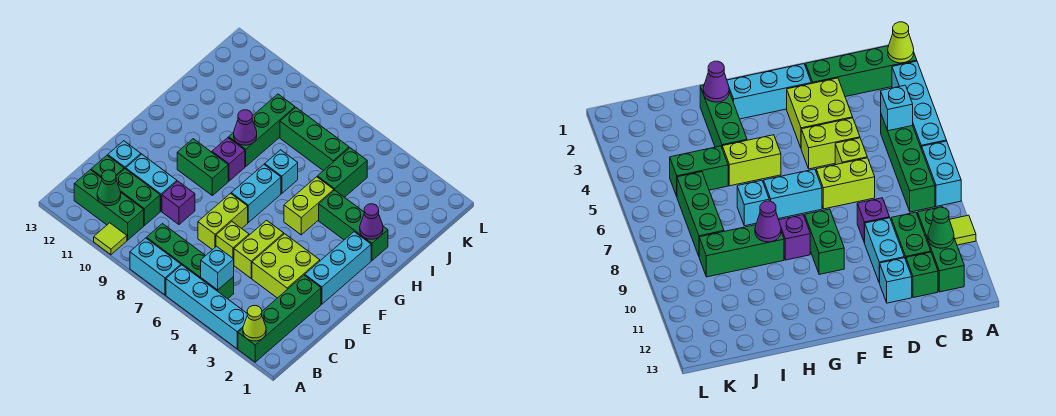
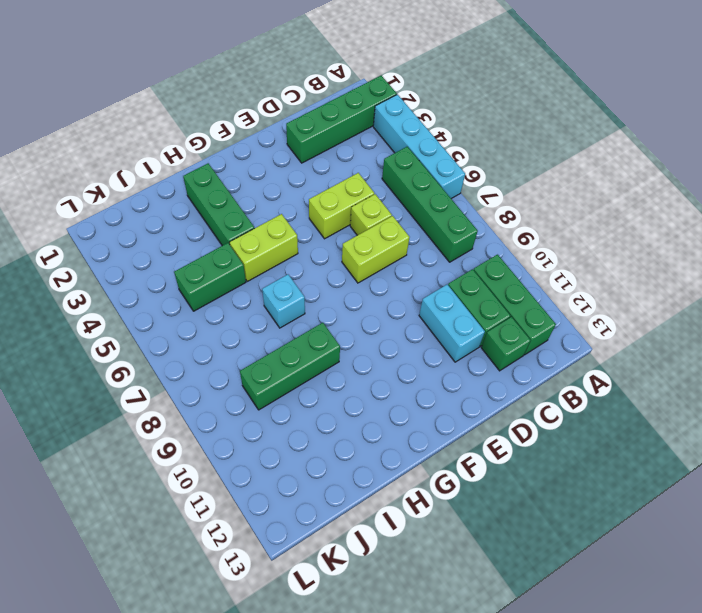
none -> cyan brick A7:A8 level 1
none -> lime tile A10 level 1
none -> lime brick D3:E4 level 1
none -> purple brick D9 level 1

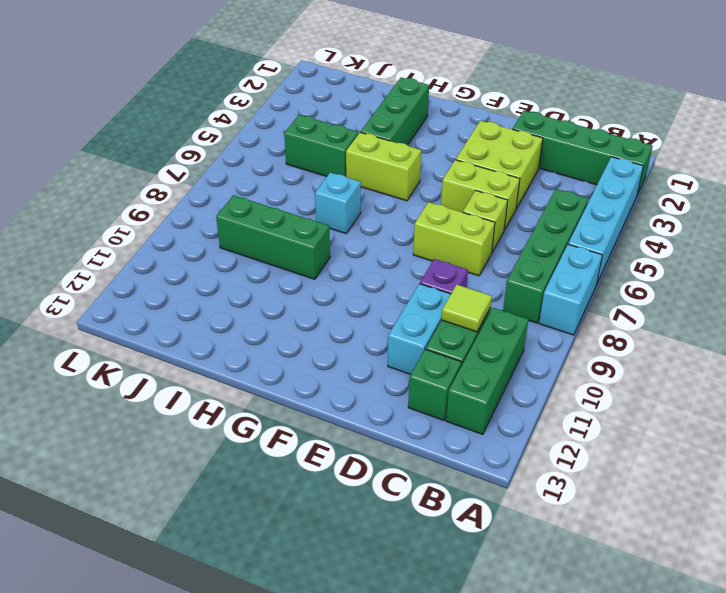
lime tile C10 level 2 -> lime tile A10 level 1
none -> cyan brick D12 level 1
none -> cyan brick E2:G2 level 1
none -> cyan brick F7:G7 level 1
none -> green brick F9:F10 level 1

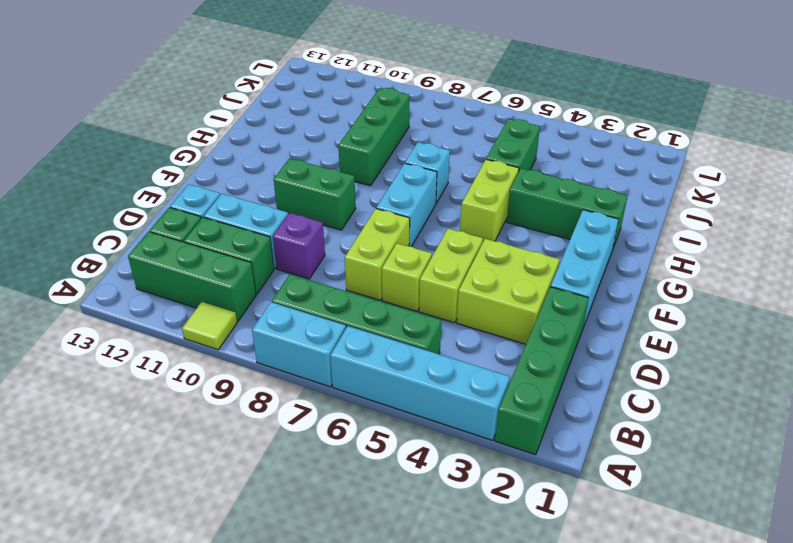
none -> purple brick G9 level 1
none -> green brick J6:J8 level 1
none -> lime cone A2 level 2
none -> cyan brick B5 level 2

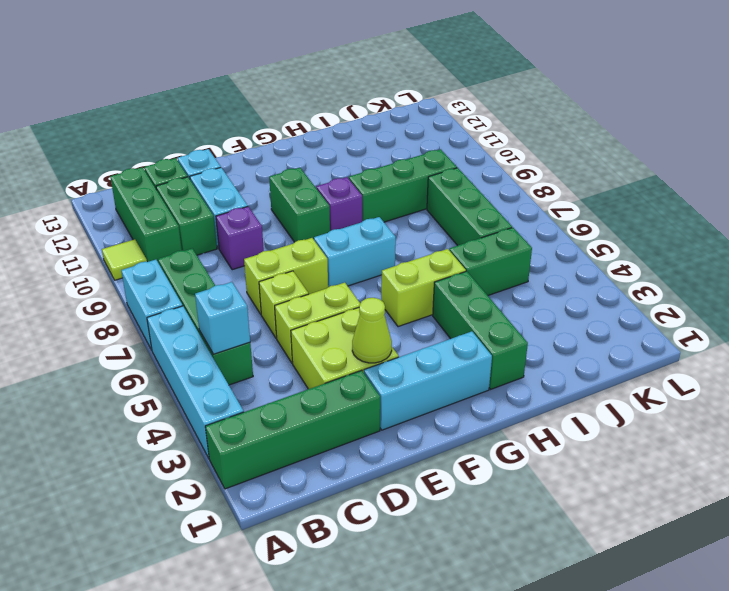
lime cone E3 level 2 -> lime cone A2 level 2
none -> cyan brick H7 level 1
none -> green cone B11 level 2
none -> purple cone H2 level 2
none -> purple cone H9 level 2

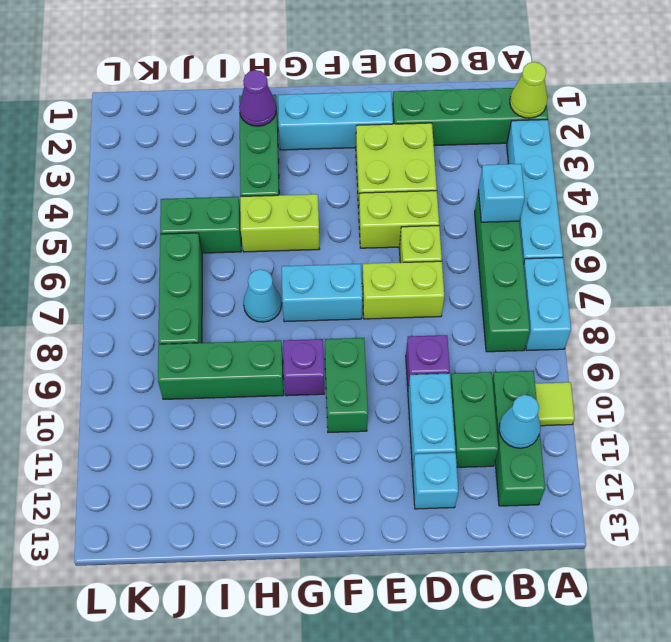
cyan cone B11 level 2 -> green cone B11 level 2
cyan cone H7 level 1 -> cyan brick H7 level 1
none -> green brick C12 level 1
none -> purple cone H9 level 2

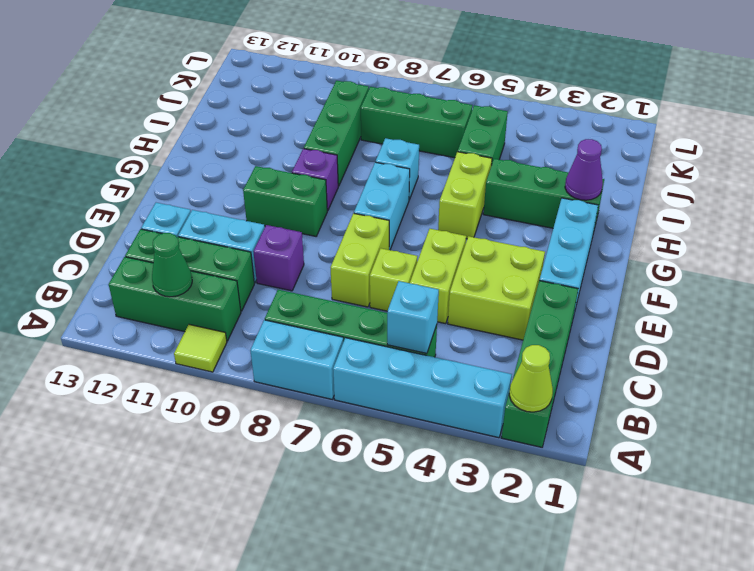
none -> purple cone H9 level 2

